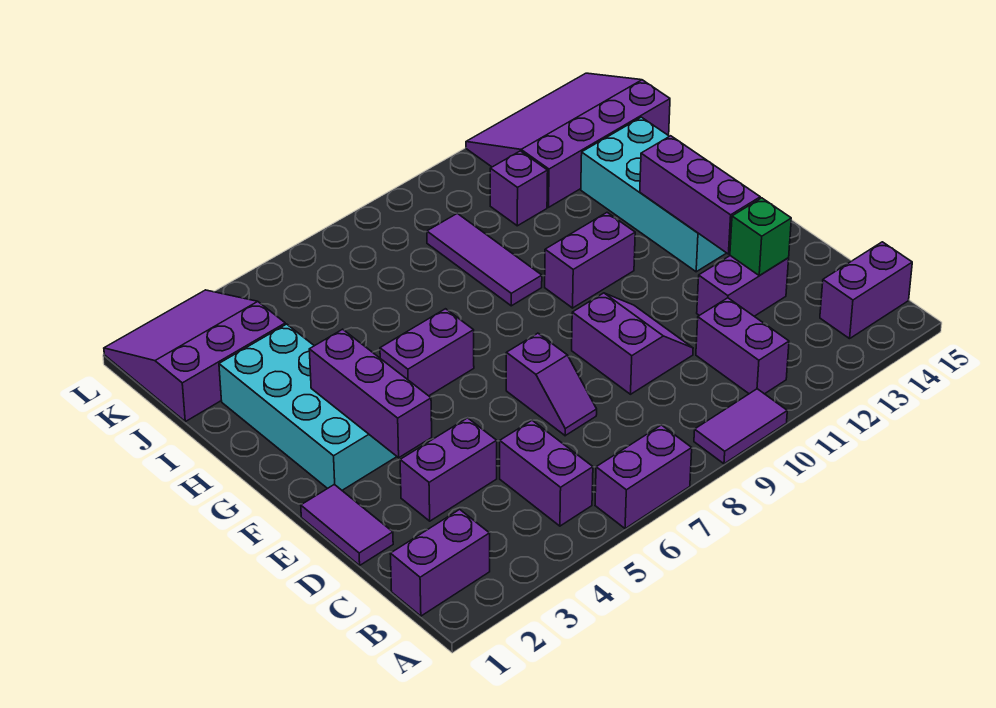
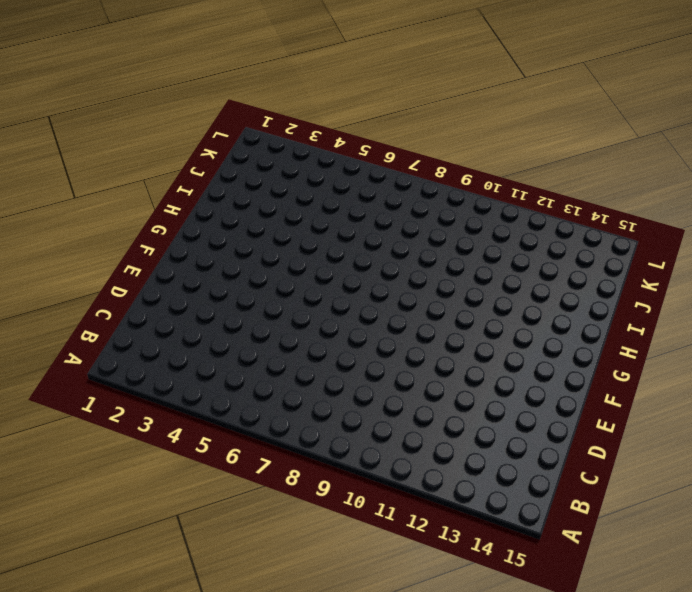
none -> purple brick A6:A7 level 1
none -> purple tile A9:A10 level 1
none -> purple brick B1:B2 level 1

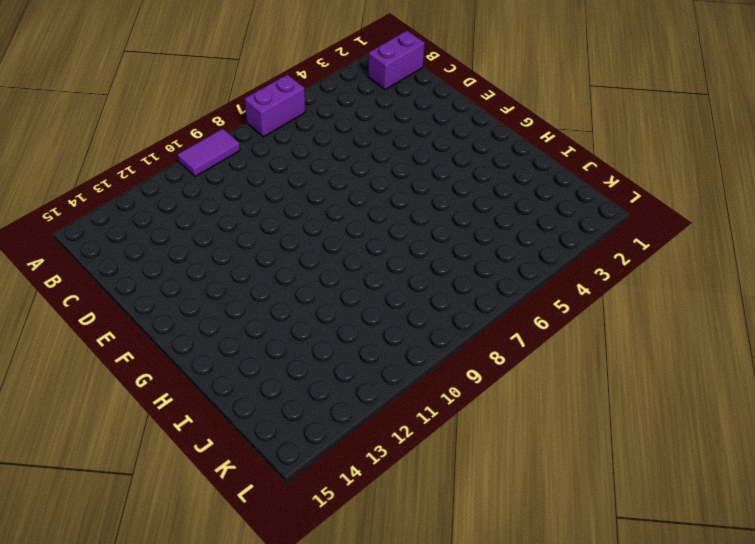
none -> purple brick B5:C5 level 1
none -> purple brick B11:C11 level 1
none -> purple brick B14:B15 level 1

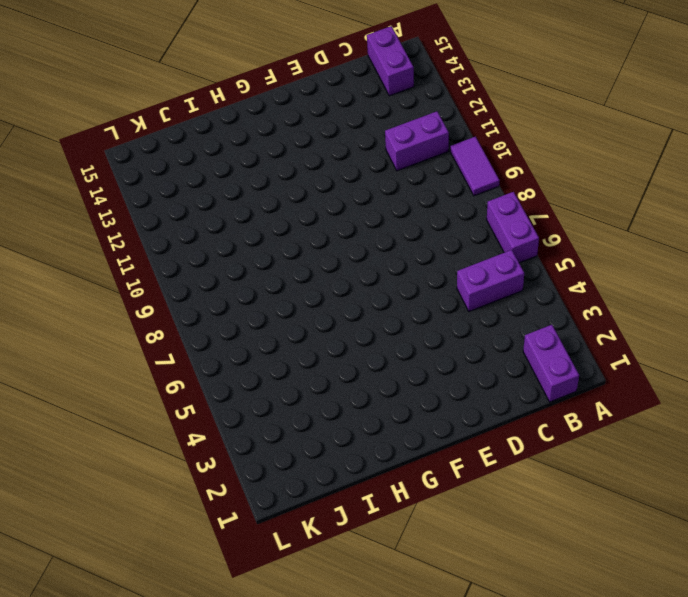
none -> purple tile D1:E1 level 1
none -> purple brick D3:D4 level 1
none -> purple slope D7:E7 level 1 top E

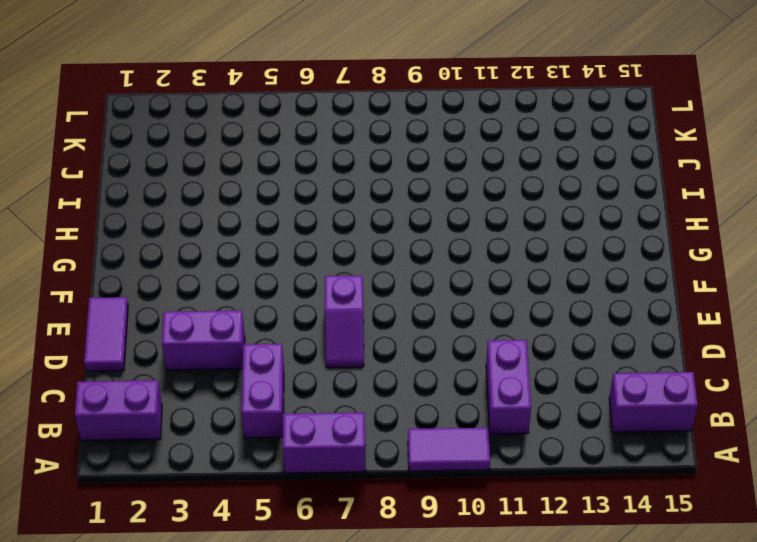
none -> purple slope D9:E10 level 1 top 9
none -> purple brick D12:D13 level 1
none -> cyan brick F2:I3 level 1

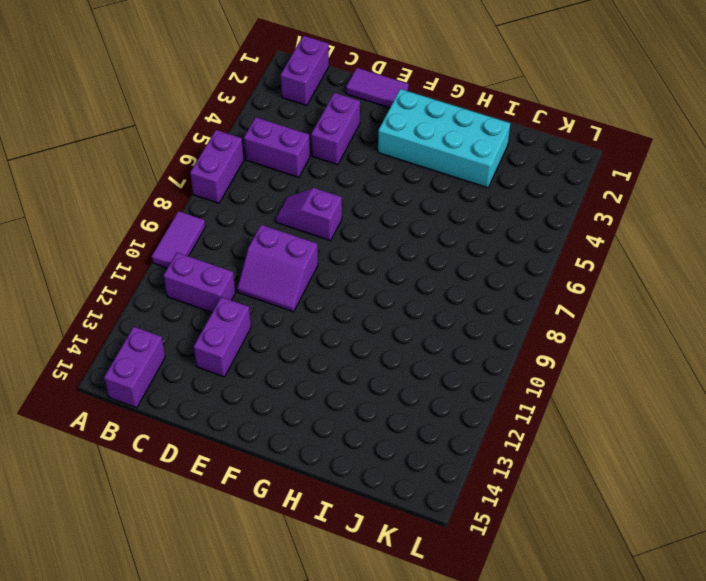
none -> cyan brick F13:I14 level 1
none -> purple brick G5:G6 level 1
none -> purple brick G10:G11 level 1

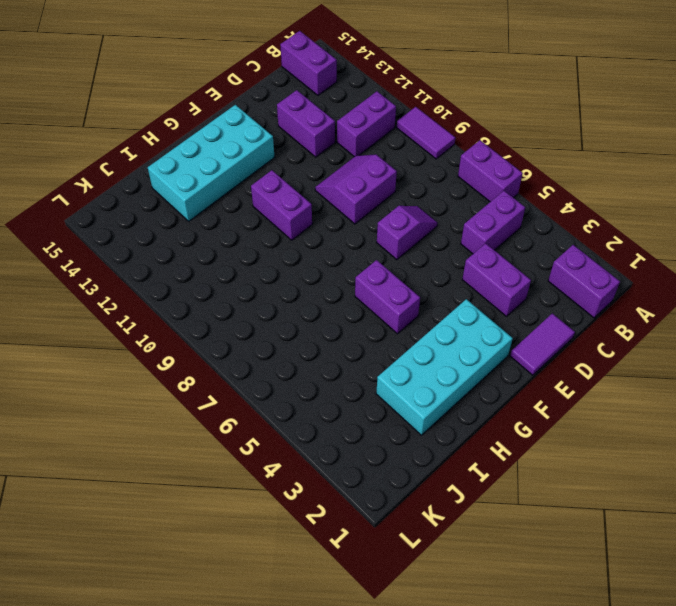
none -> purple tile H9:J9 level 1
none -> purple slope J1:L3 level 1 top J
none -> purple brick J11 level 1

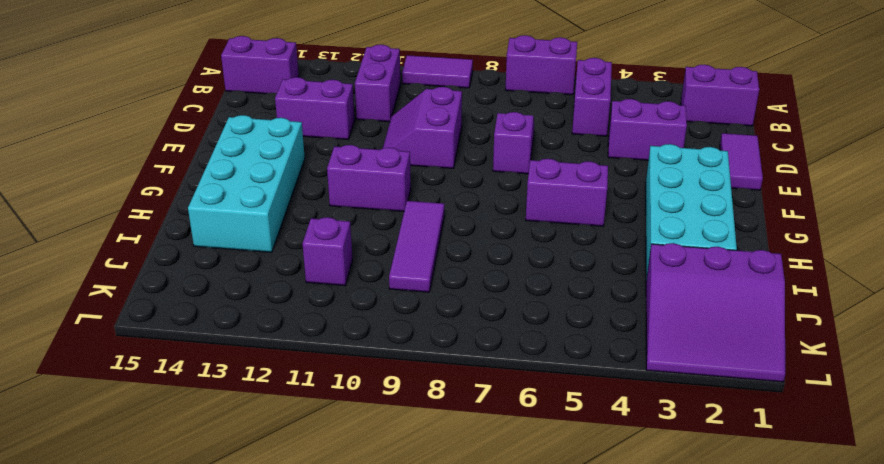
none -> purple slope J12:L15 level 1 top J
none -> green brick D13 level 2
none -> purple brick E3:G3 level 2

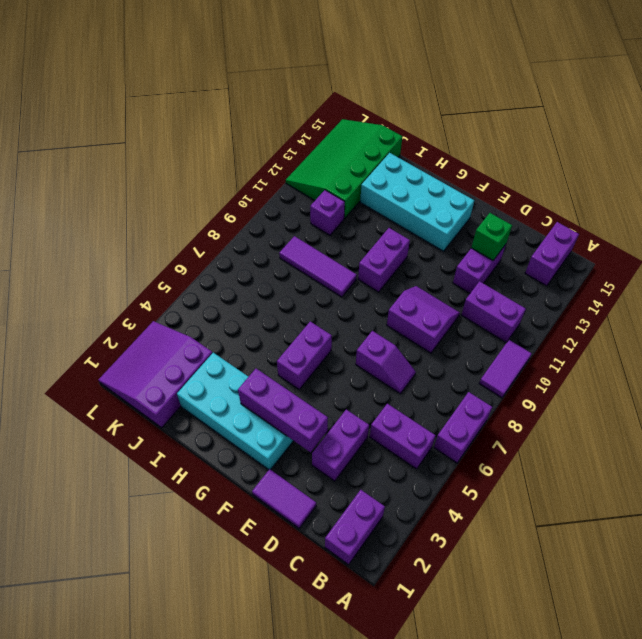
green slope J12:L15 level 1 top J -> purple slope J12:L15 level 1 top J
none -> purple brick E13:G13 level 2

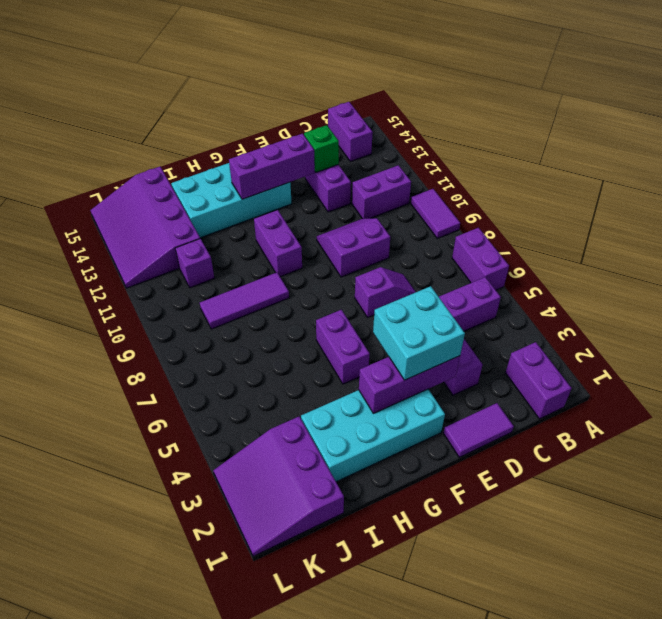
cyan brick E3:F4 level 3 -> none

